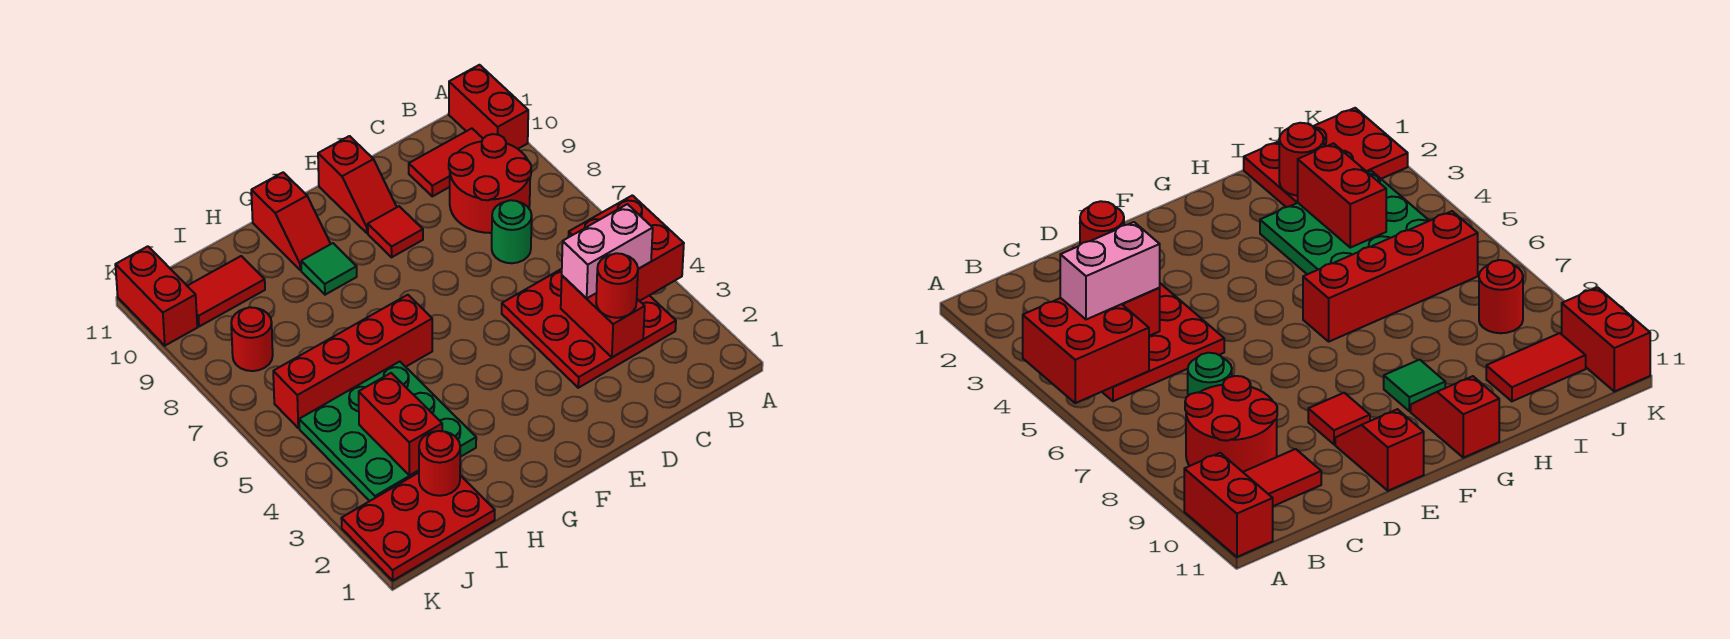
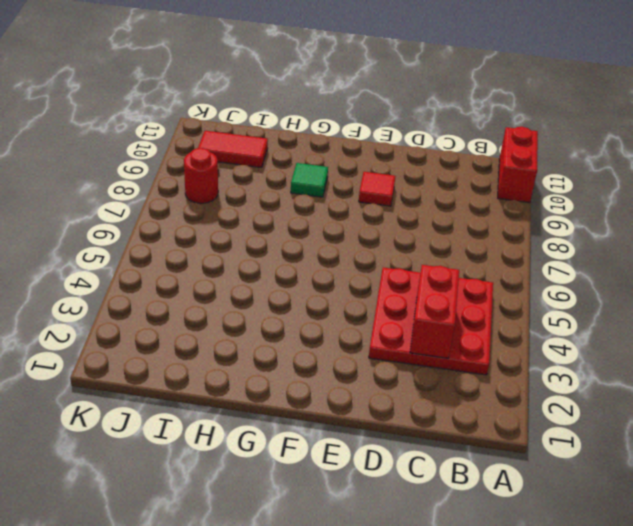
none -> red round brick B8:C9 level 1
none -> red tile B10:C10 level 1
none -> green round brick C7 level 1

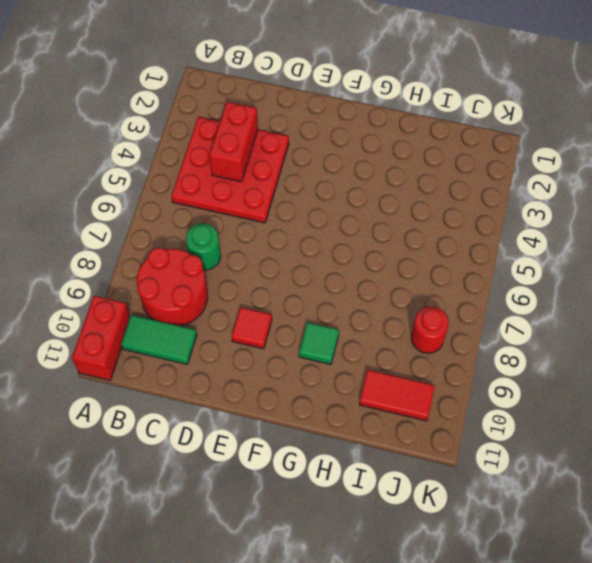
green tile B10:C10 level 1 -> red tile B10:C10 level 1
none -> red slope E10:E11 level 1 top 11
none -> red brick G6:J6 level 1
none -> red slope G10:G11 level 1 top 11

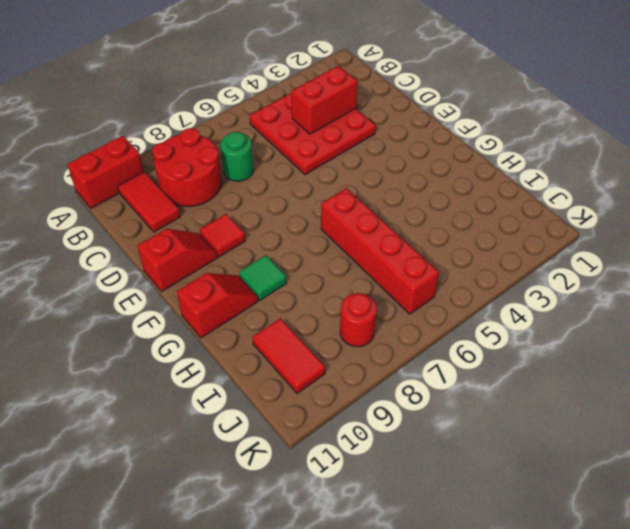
none -> green plate H3:J5 level 1
none -> red plate I1:K2 level 1
none -> red brick K10:K11 level 1

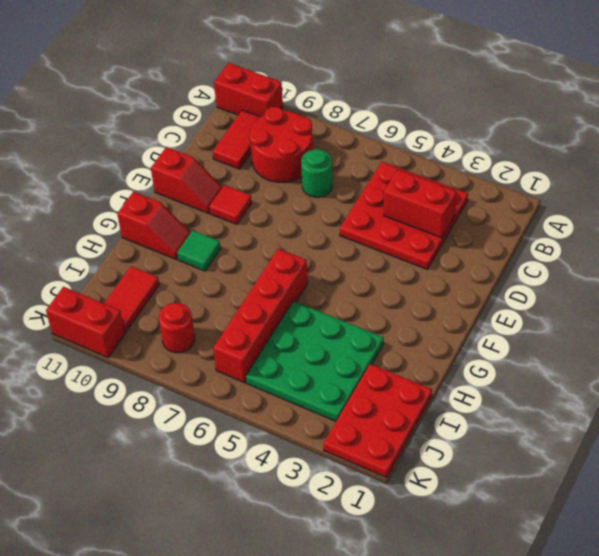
none -> red brick A4:B5 level 2
none -> red round brick I2 level 2
none -> red brick I3:I4 level 2

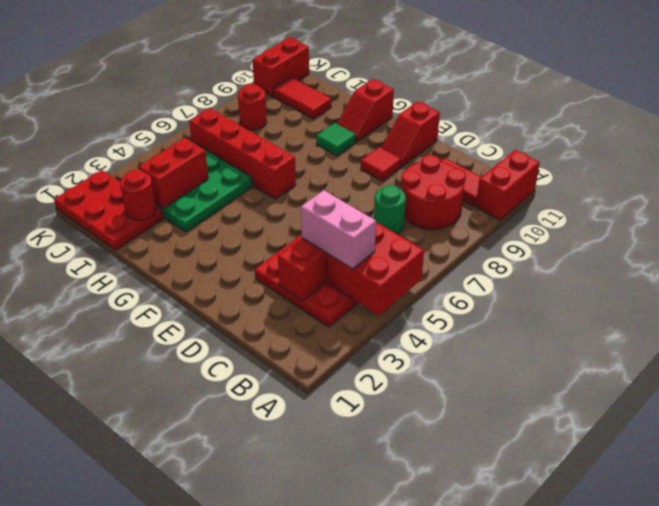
none -> red round brick C3 level 3

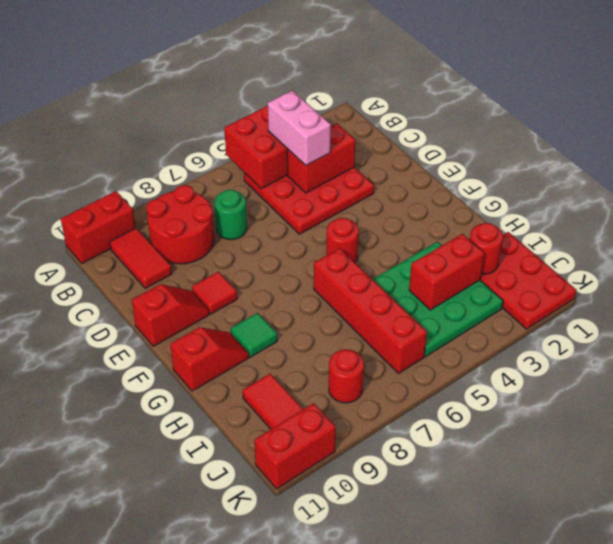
red round brick F5 level 1 -> red round brick C3 level 3

